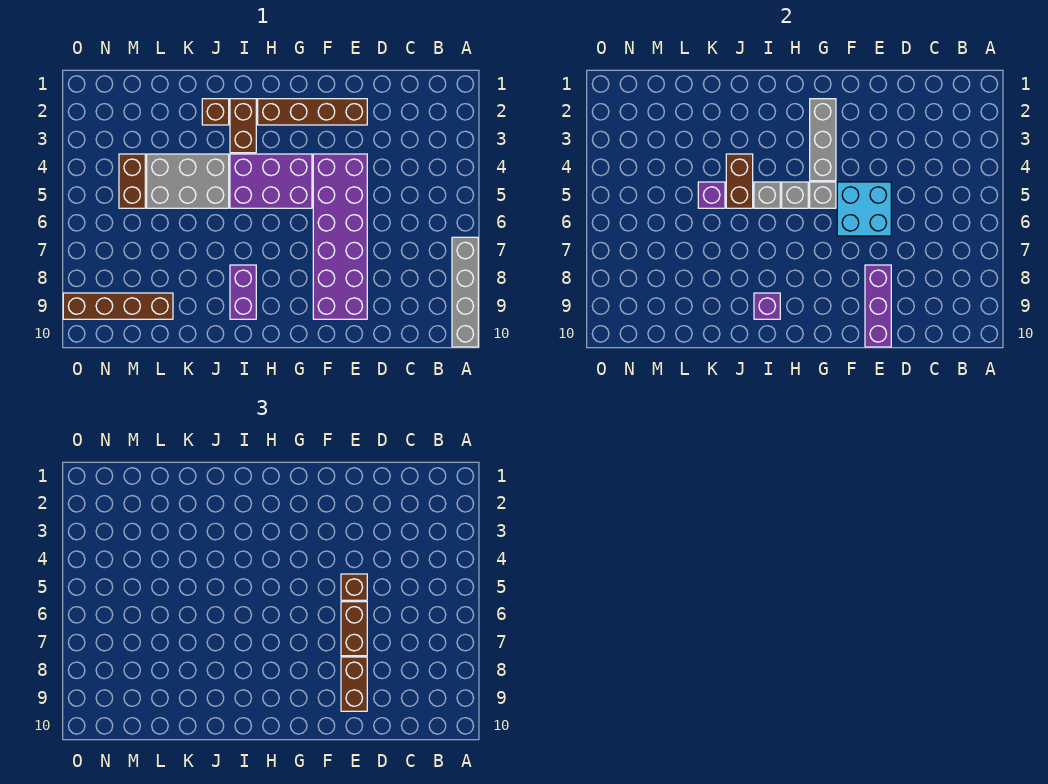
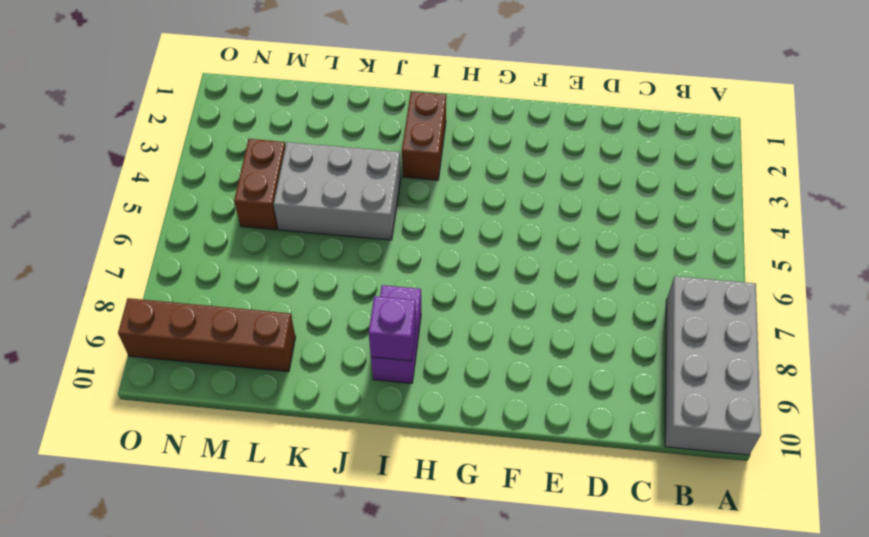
grey brick A7:B10 level 1 -> grey brick A7:A10 level 1
none -> brown brick E2:H2 level 1
none -> purple brick E4:F9 level 1
none -> purple brick G4:I5 level 1

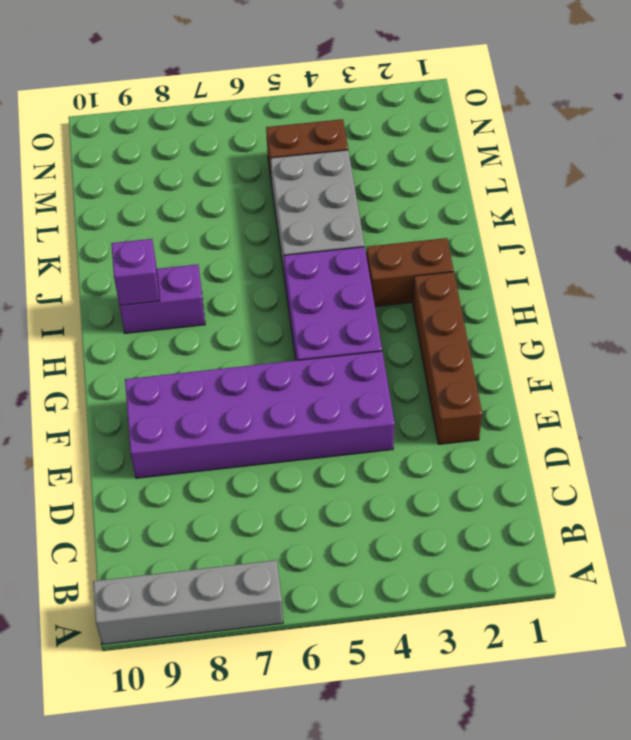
none -> brown brick J2 level 1
none -> brown brick L9:O9 level 1
none -> cyan brick E5:F6 level 2

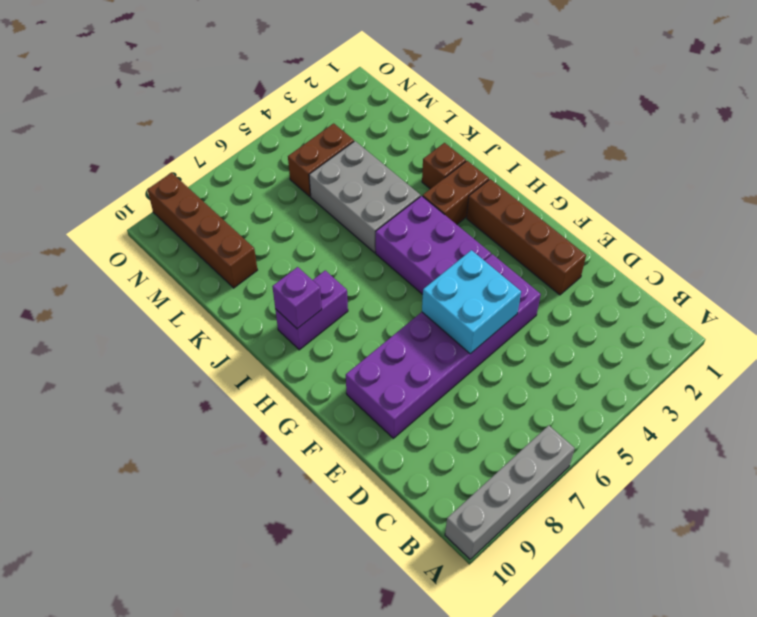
none -> purple brick E8:E10 level 2
none -> grey brick G2:G4 level 2
none -> grey brick G5 level 2

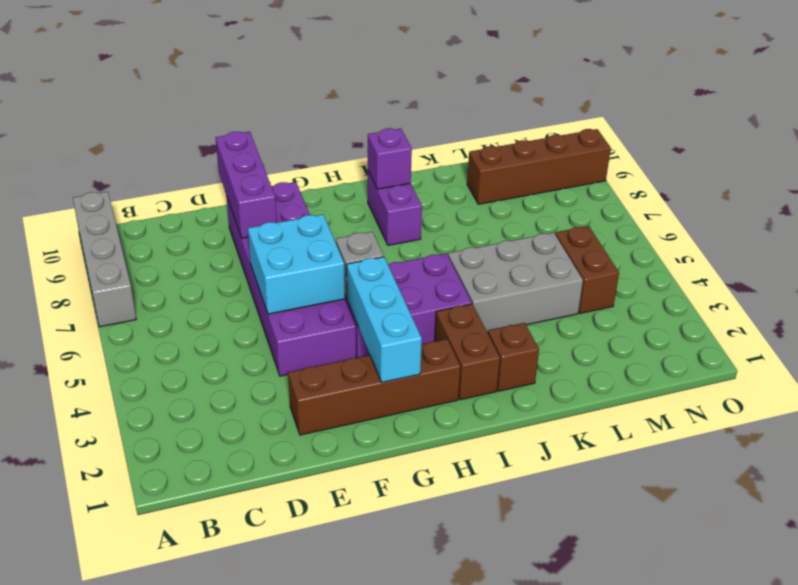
cyan brick G2:G4 level 2 -> grey brick G2:G4 level 2
none -> grey brick H5 level 2
none -> grey brick I5 level 2
none -> brown brick J4:J5 level 2

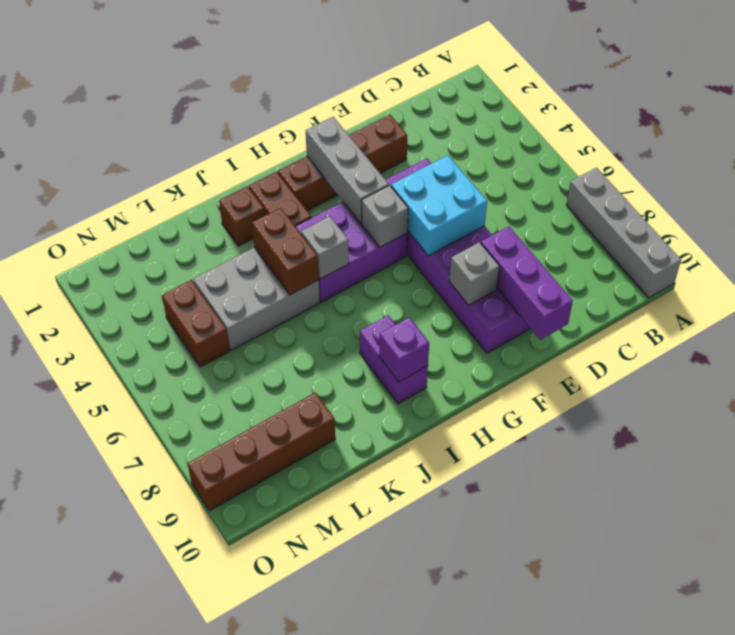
grey brick F8 level 2 -> grey brick H5 level 2
none -> purple brick K5 level 2
none -> brown brick E5 level 3
none -> brown brick E6:E7 level 3

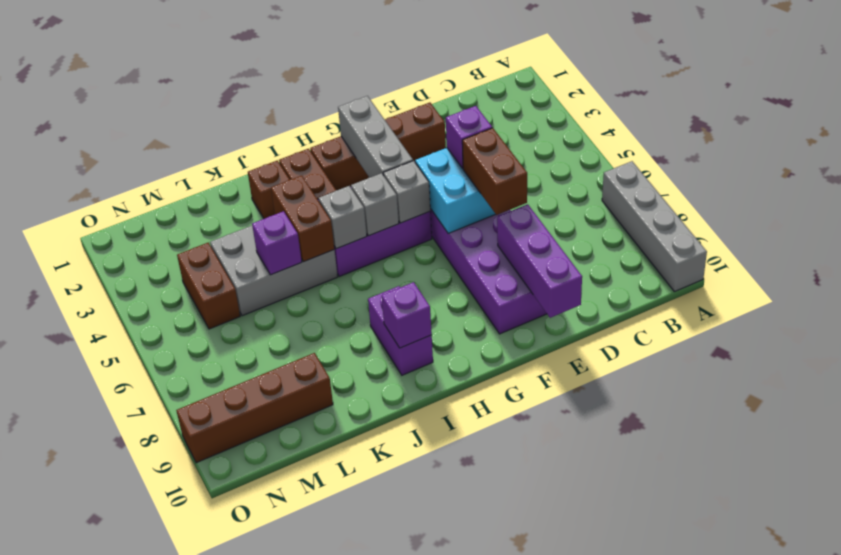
purple brick E5 level 3 -> brown brick E5 level 3
none -> brown brick E8:E9 level 3

